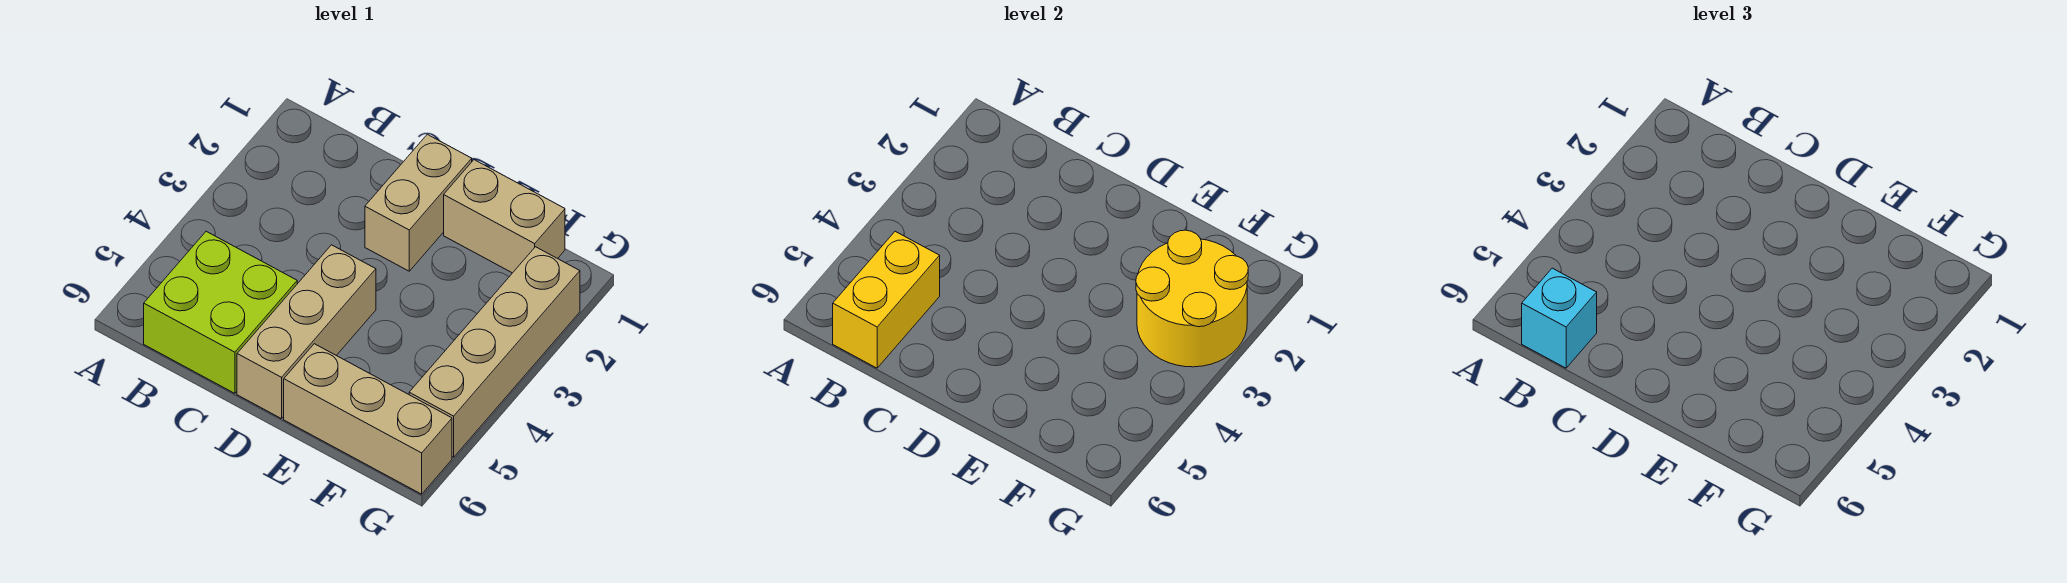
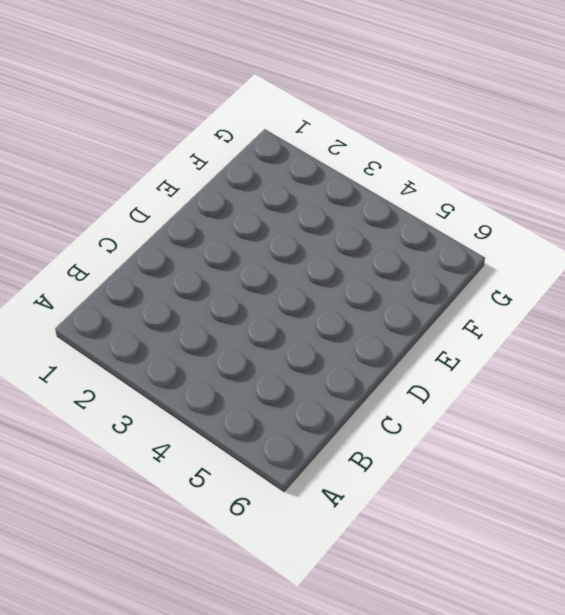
none -> lime brick B5:C6 level 1
none -> tan brick D1:D2 level 1

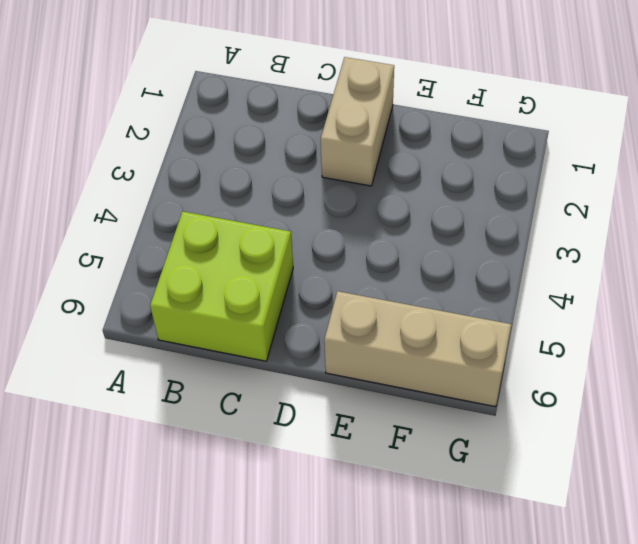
none -> tan brick D4:D6 level 1
none -> tan brick E1:F1 level 1

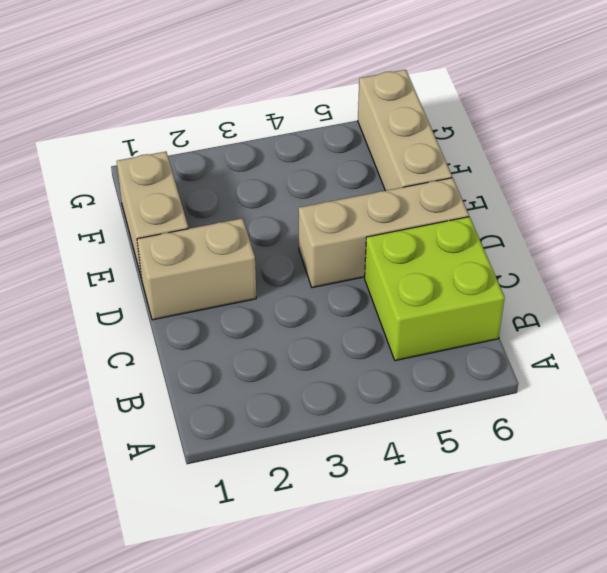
none -> tan brick G2:G5 level 1
none -> yellow brick B5:B6 level 2

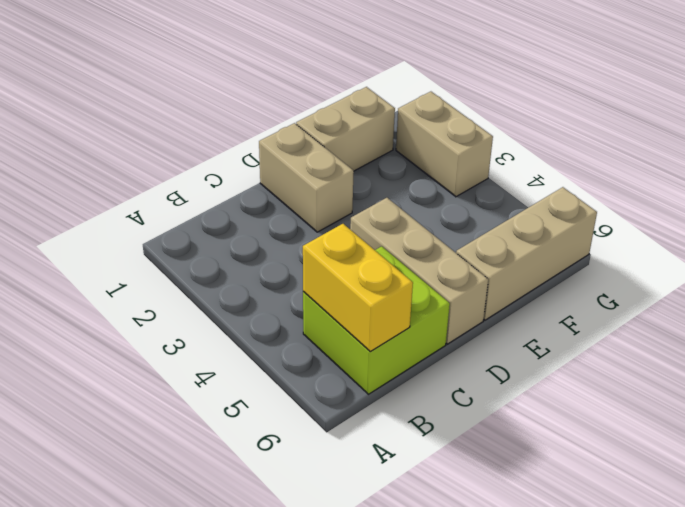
tan brick G2:G3 level 1 -> tan brick G2:G5 level 1
none -> yellow round brick F2:G3 level 2
none -> cyan brick B6 level 3

